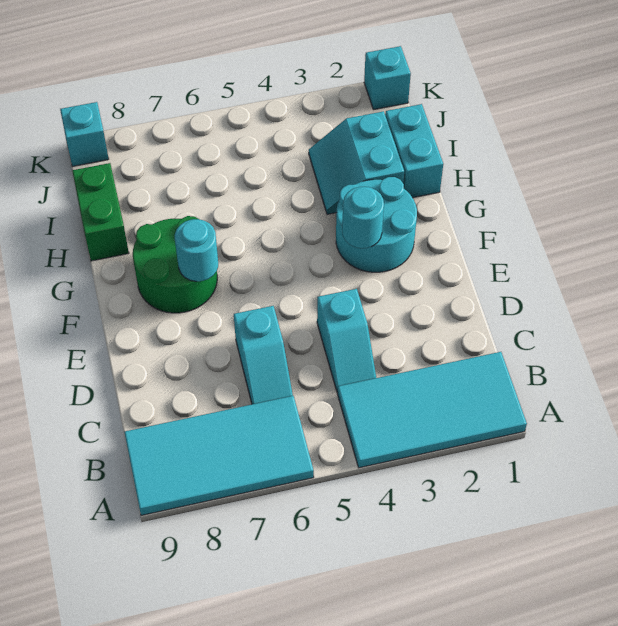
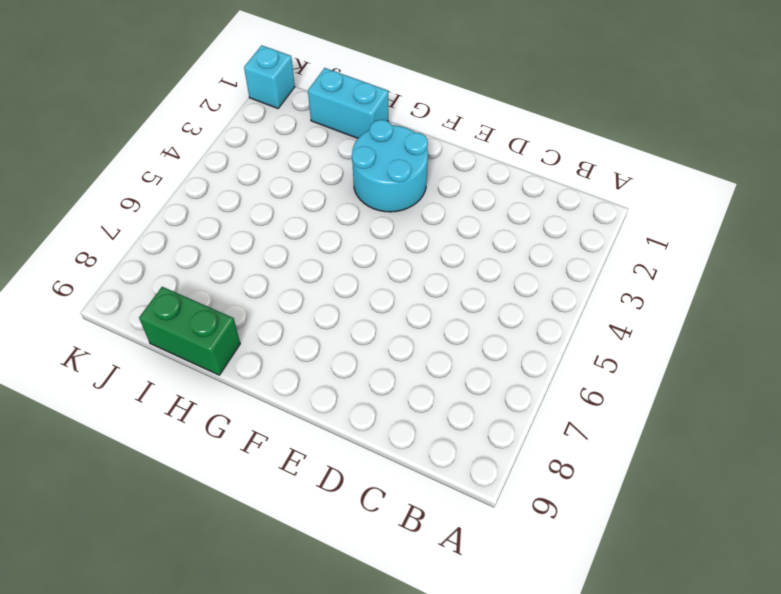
none -> cyan tile A1:B4 level 1
none -> cyan tile A6:B9 level 1
none -> cyan slope C4:D4 level 1 top D

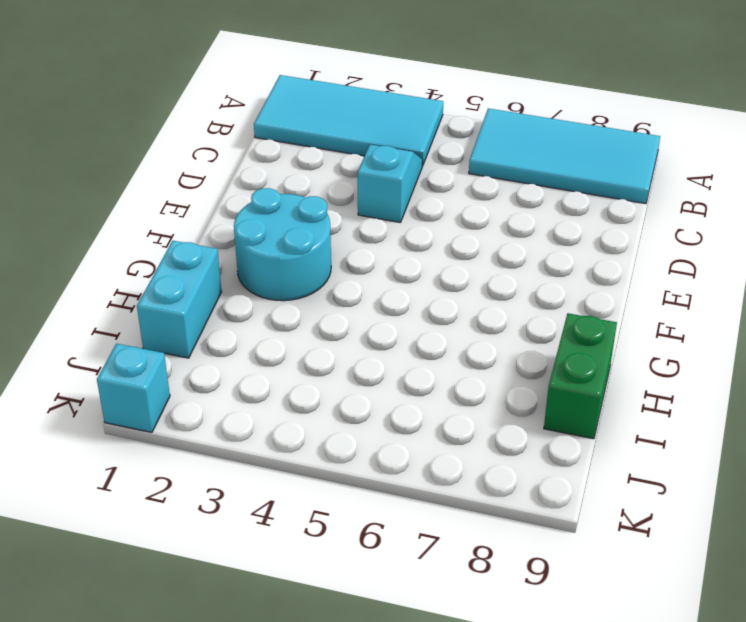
none -> cyan slope C6:D6 level 1 top D
none -> green round brick F7:G8 level 1
none -> cyan slope H2:I3 level 1 top 2

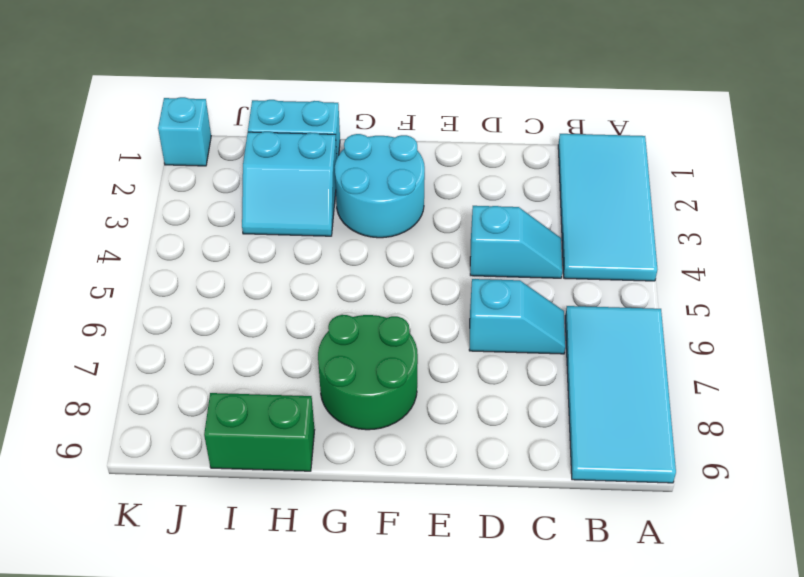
none -> cyan brick K9 level 1
none -> cyan round brick F3 level 2
none -> cyan round brick F7 level 2

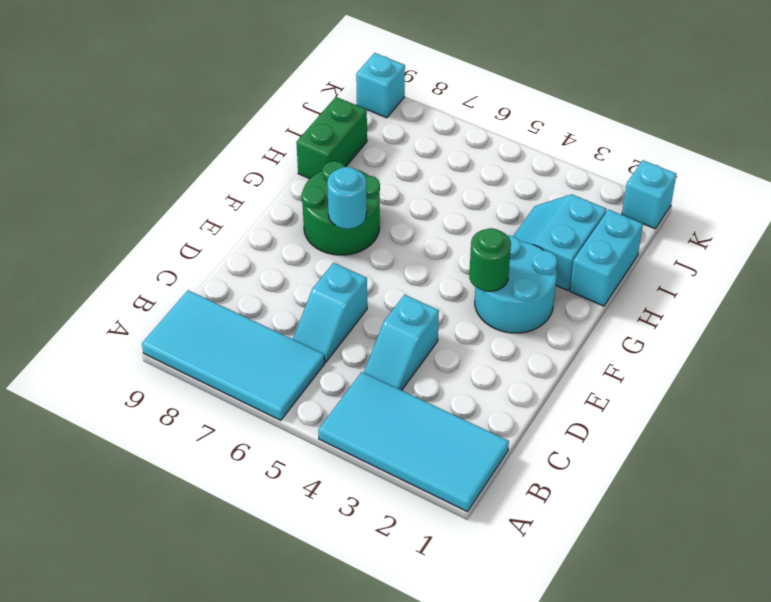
green round brick F3 level 2 -> cyan round brick F3 level 2

